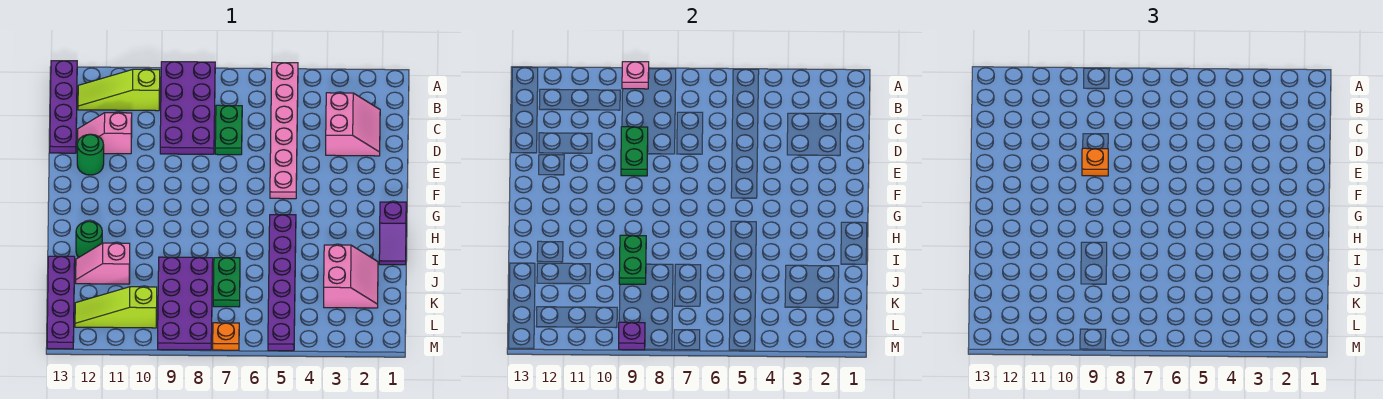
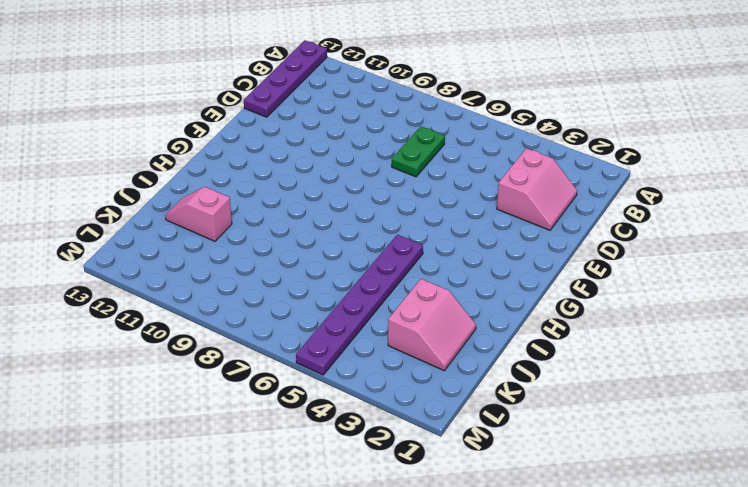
none -> pink plate A5:F5 level 1
none -> purple plate A8:D9 level 1
none -> lime slope B10:B12 level 1 top 10

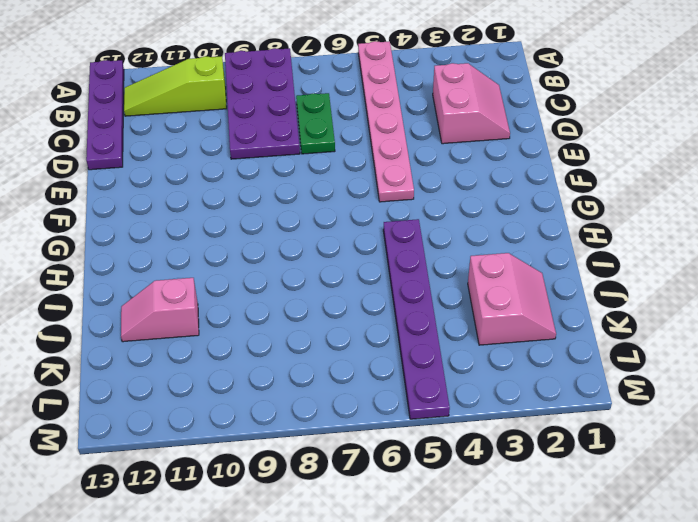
none -> pink slope D11:D12 level 1 top 11
none -> green round brick E12 level 1
none -> purple slope H1:I1 level 1 top H

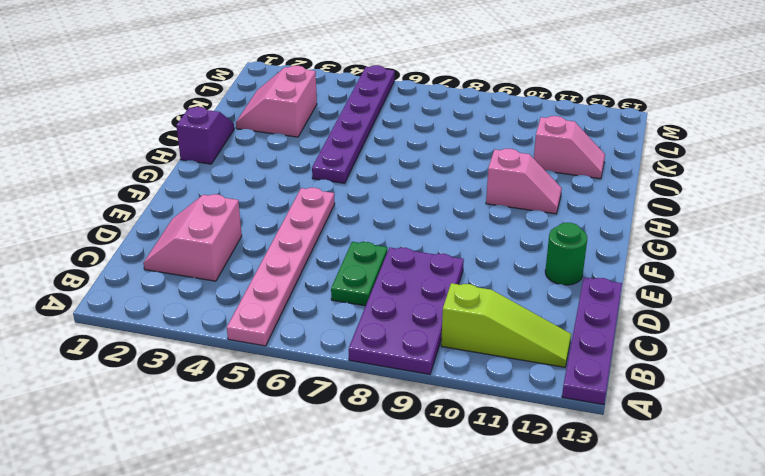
pink slope H10:H11 level 1 top 10 -> pink slope D11:D12 level 1 top 11
none -> green round brick I12 level 1
none -> green plate J7:K7 level 1
none -> purple plate J8:M9 level 1

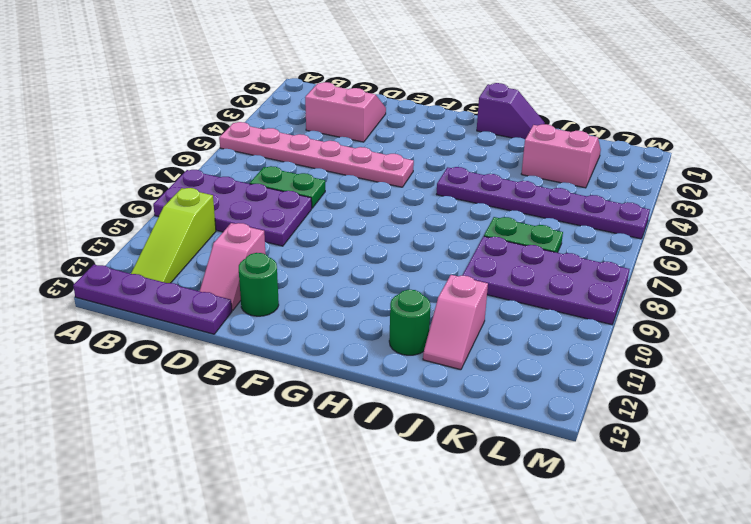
none -> purple plate J13:M13 level 1
none -> lime slope L10:L12 level 1 top 10
none -> orange plate M7 level 1

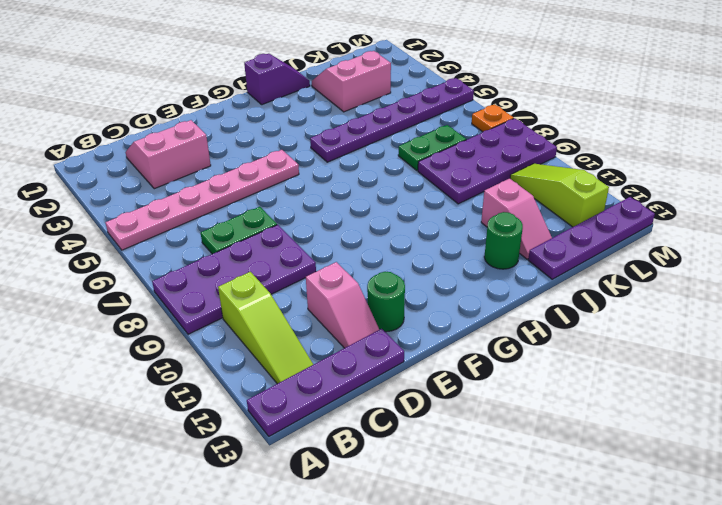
lime slope L10:L12 level 1 top 12 -> lime slope L10:L12 level 1 top 10
none -> pink plate A9 level 2
none -> green plate D9:E9 level 2
none -> green plate I9:J9 level 2

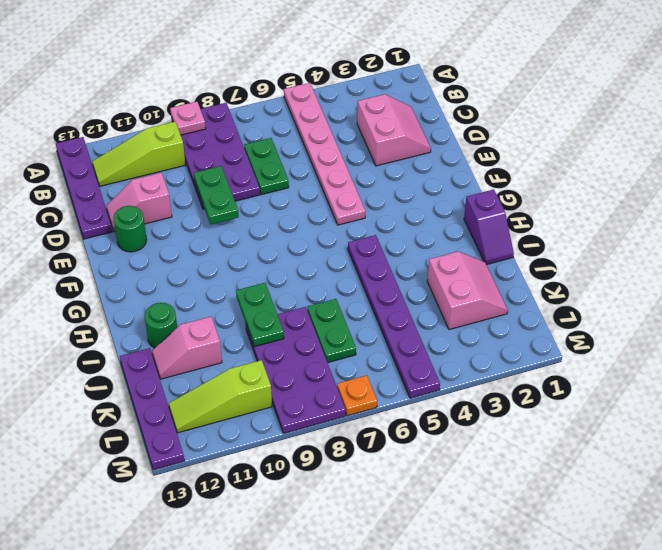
none -> purple plate M9 level 2
none -> orange plate E9 level 3

